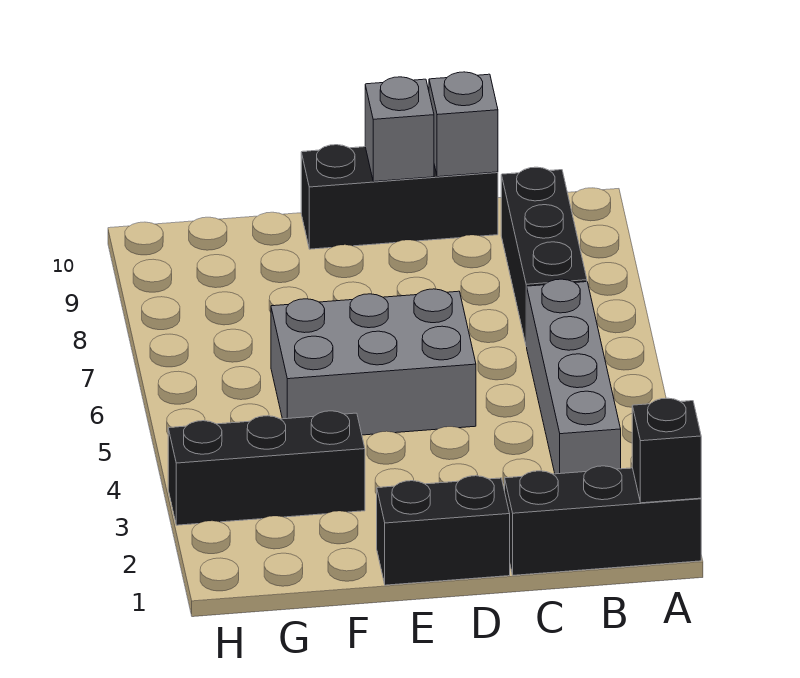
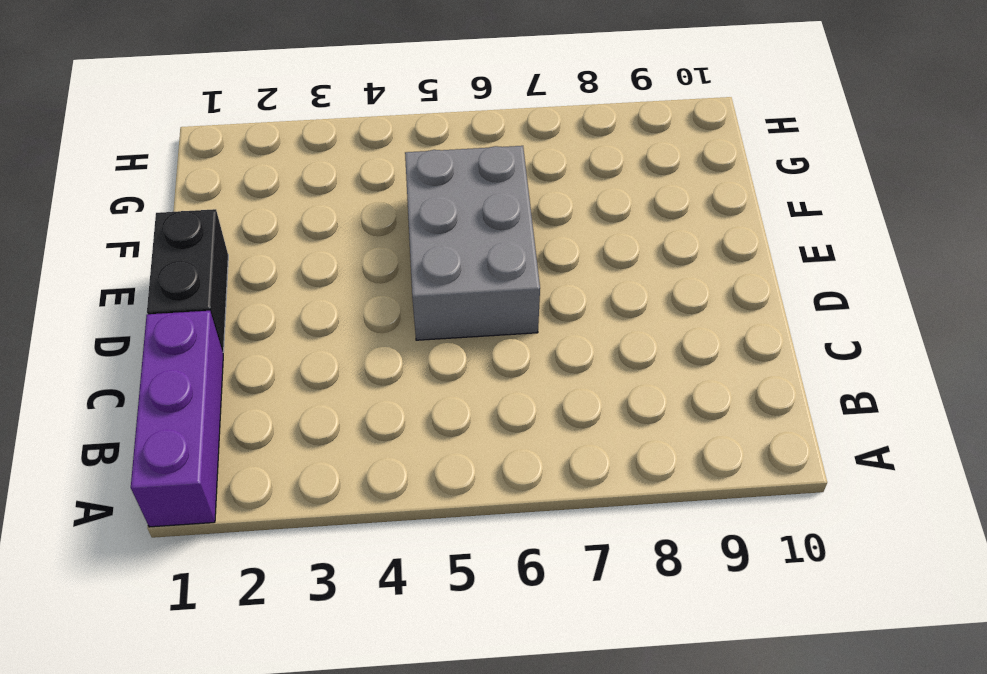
purple brick A1:C1 level 1 -> black brick A1:C1 level 1
none -> grey brick B3:B6 level 1
none -> black brick B7:B9 level 1

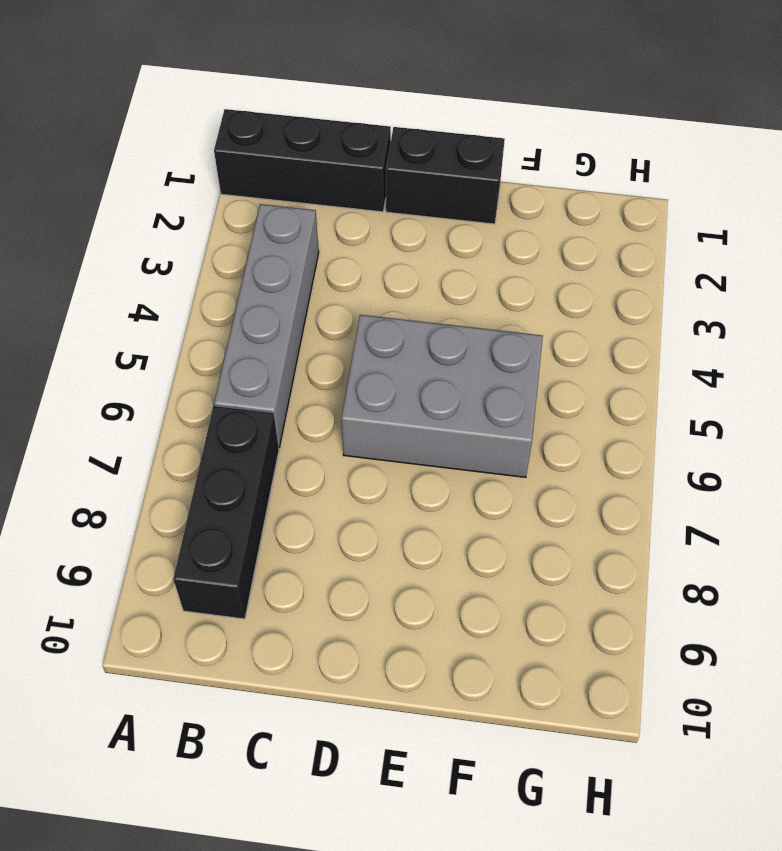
none -> black brick C10:E10 level 1
none -> black brick F3:H3 level 1

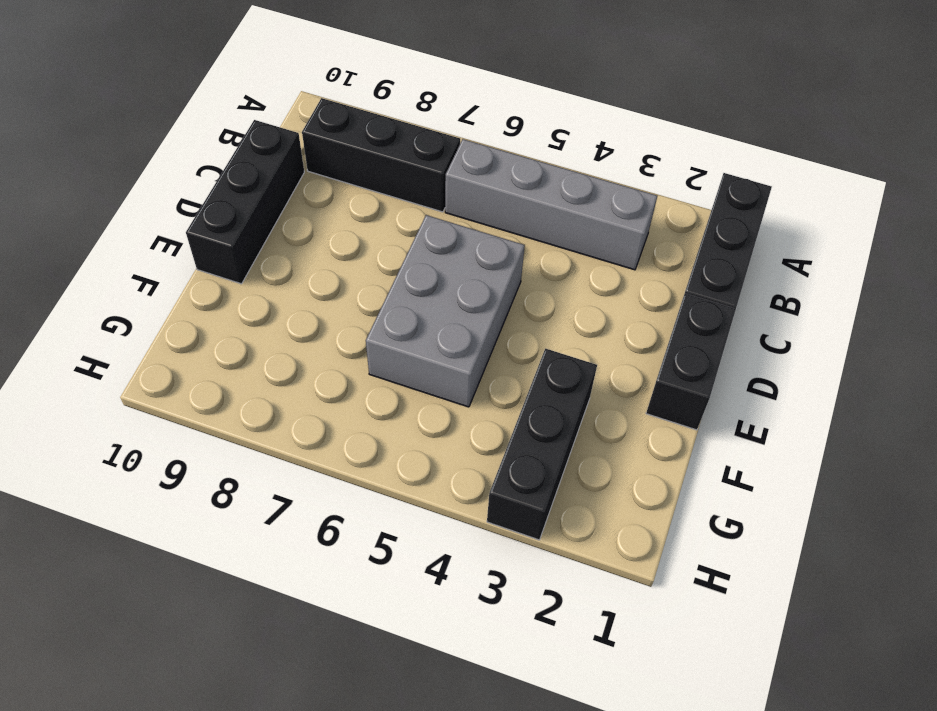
none -> black brick A1 level 2
none -> grey brick C10 level 2

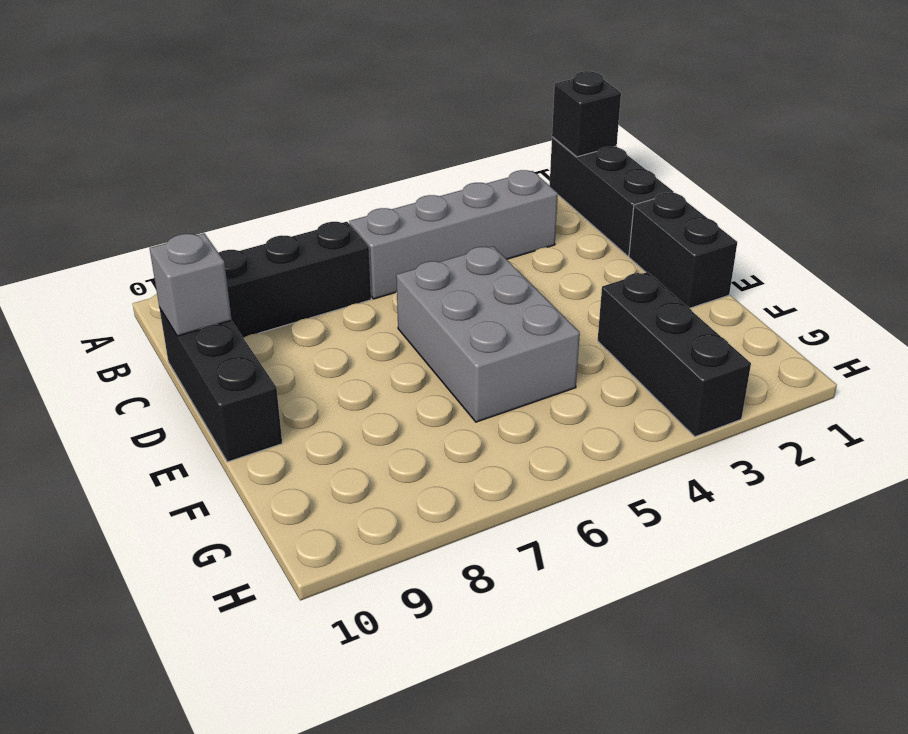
none -> grey brick D10 level 2

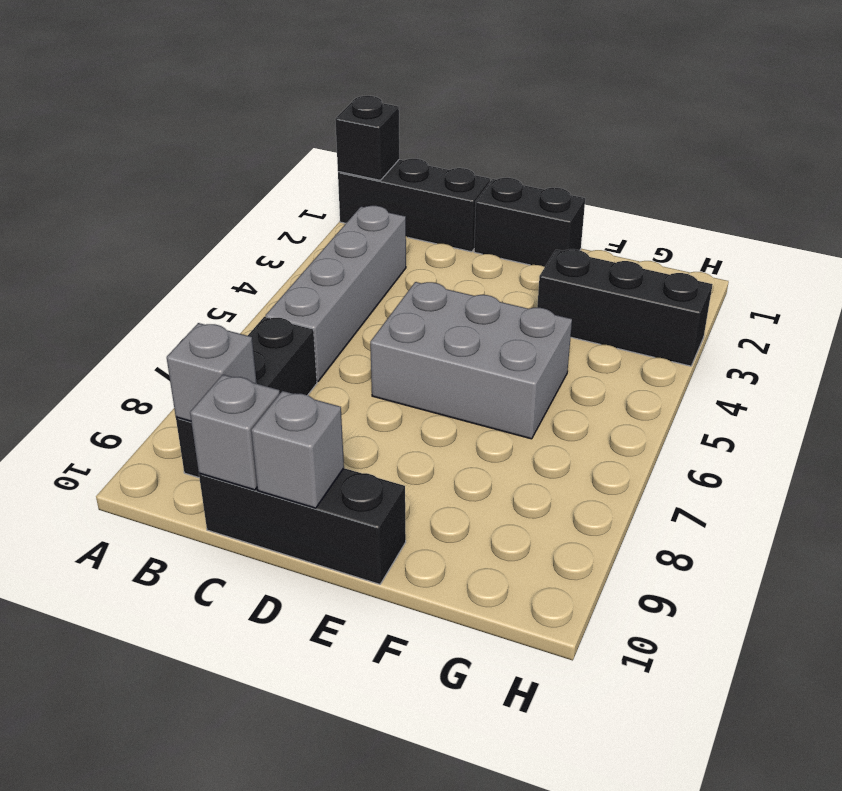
grey brick B9 level 2 -> none

